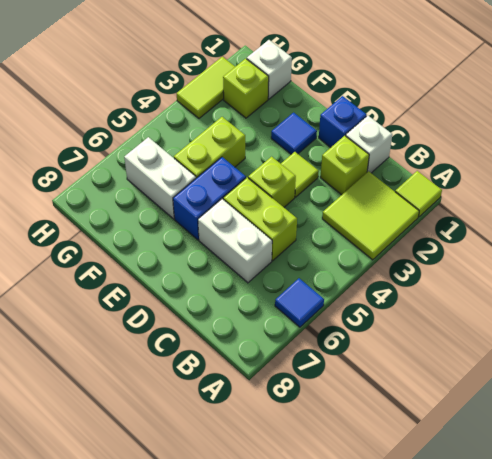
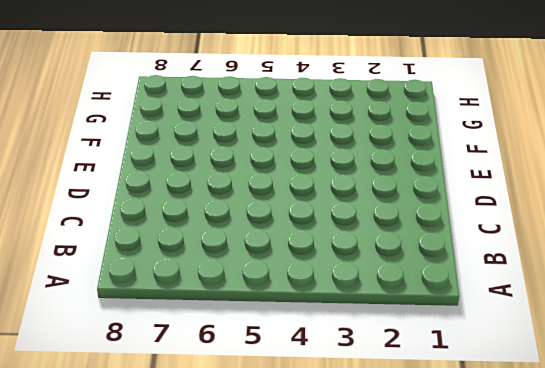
none -> lime tile A1 level 1
none -> lime tile A2:B3 level 1
none -> blue tile A6 level 1

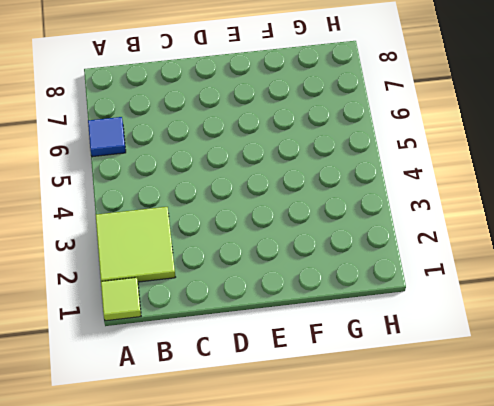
none -> white brick C1 level 1
none -> lime brick C2 level 1
none -> lime brick C5:D5 level 1

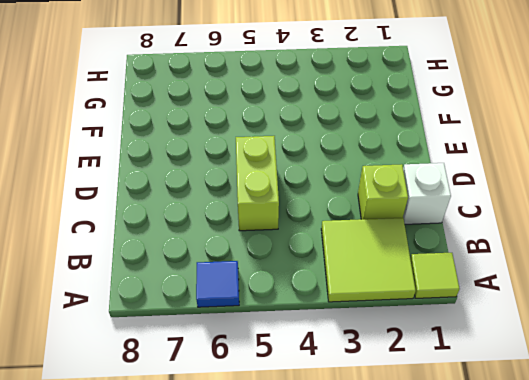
none -> white brick C6:D6 level 1
none -> blue brick D1 level 1
none -> lime tile D3 level 1

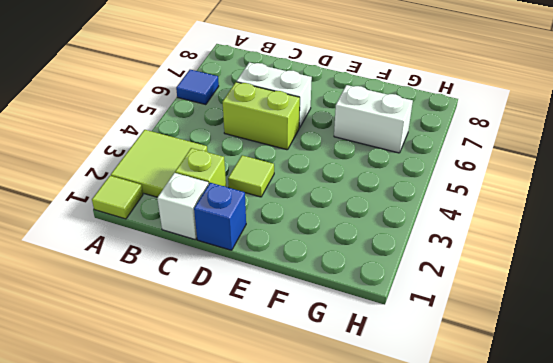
none -> lime brick D4 level 1
none -> blue tile E2 level 1
none -> blue brick E5:E6 level 1

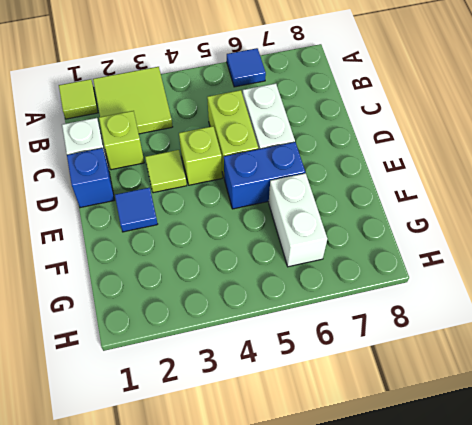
none -> lime brick F4:F5 level 1
none -> white brick G1 level 1
none -> lime brick G2 level 1

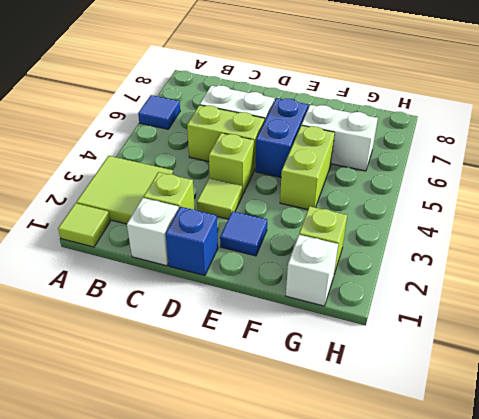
none -> lime tile H2:H3 level 1

